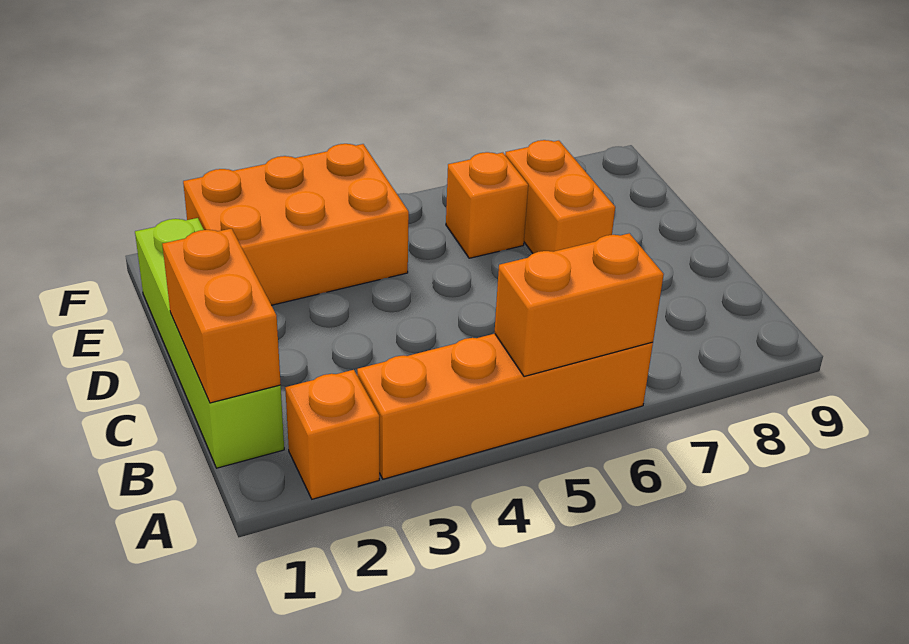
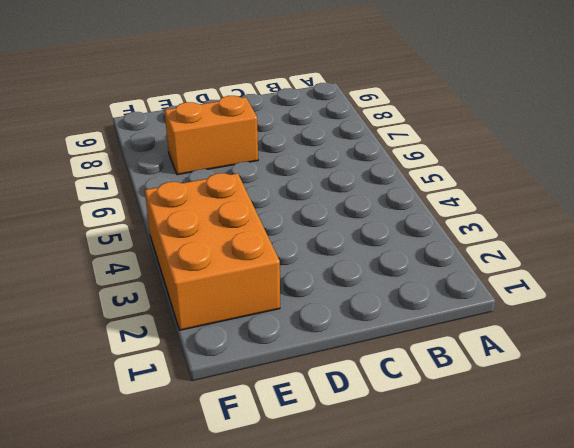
none -> orange brick A2 level 1
none -> orange brick A3:A6 level 1

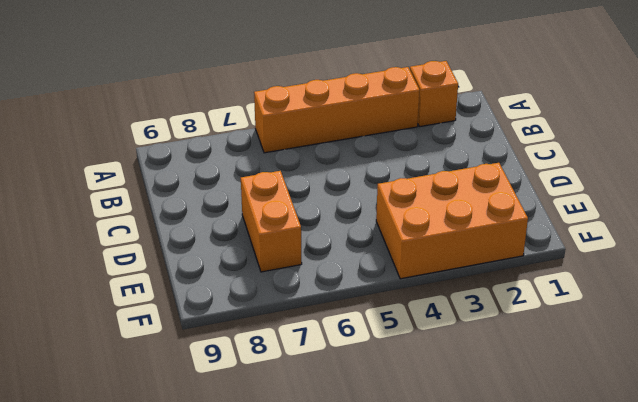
none -> lime brick B1:E1 level 1
none -> orange brick E6 level 1

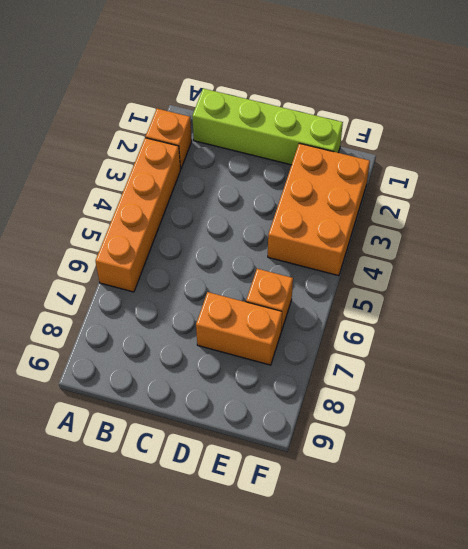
none -> orange brick A5:A6 level 2
none -> orange brick B1:C1 level 2

